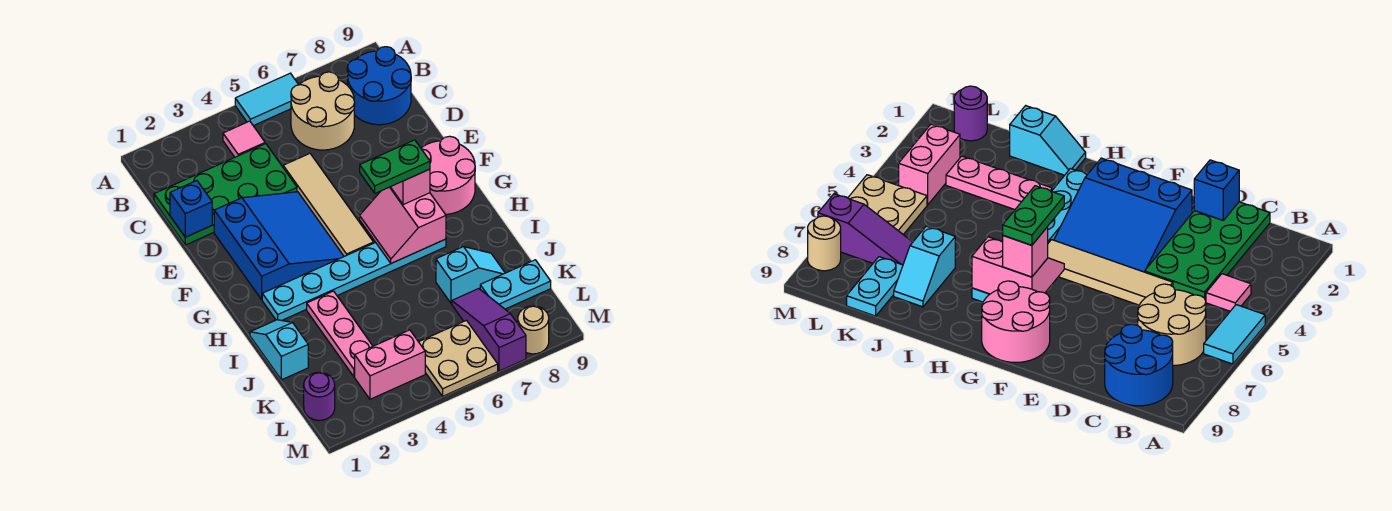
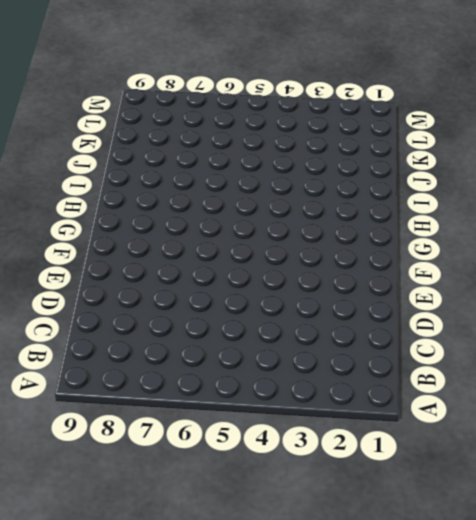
none -> cyan tile A5:A6 level 1
none -> pink tile B4 level 1
none -> tan round brick B6:C7 level 1

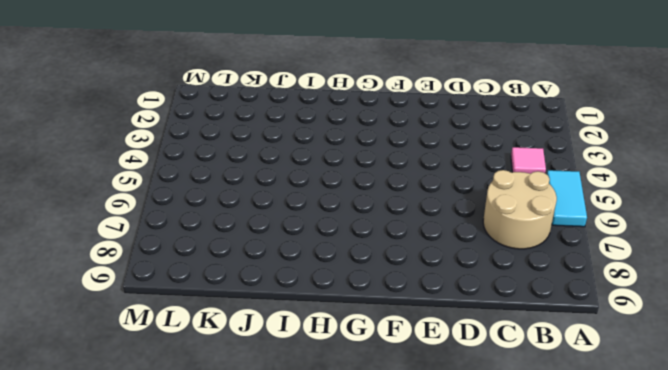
none -> blue round brick B8:C9 level 1
none -> green plate C1:D4 level 1
none -> tan tile D5:G5 level 1

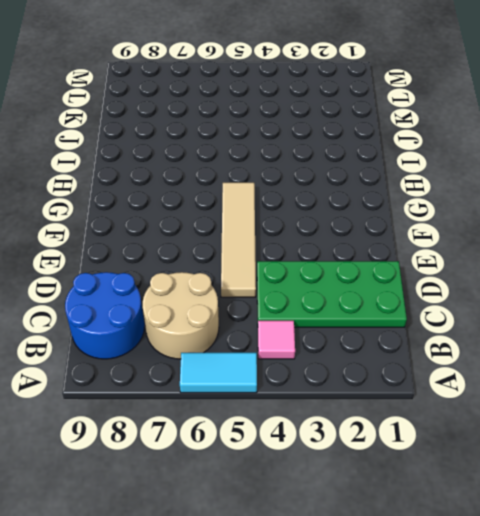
none -> blue slope E2:G4 level 1 top 2
none -> pink round brick F8:G9 level 1
none -> cyan plate H2:H7 level 1

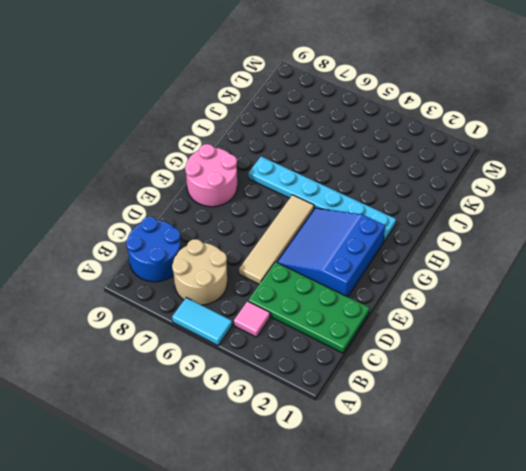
none -> cyan slope I1:J1 level 1 top J
none -> pink plate I3:K3 level 1
none -> cyan slope J7:J8 level 1 top 7

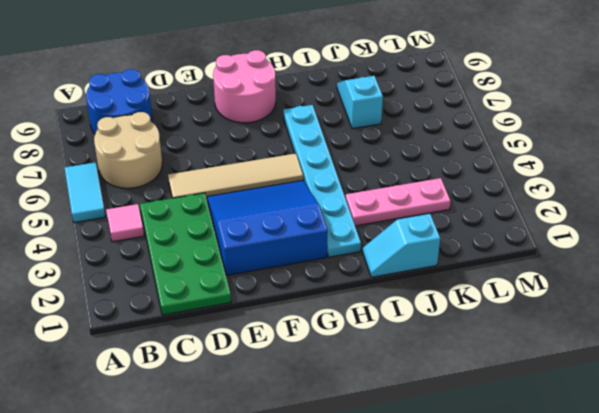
none -> purple slope K7:M7 level 1 top M
none -> cyan plate K8:K9 level 1
none -> purple round brick L1 level 1

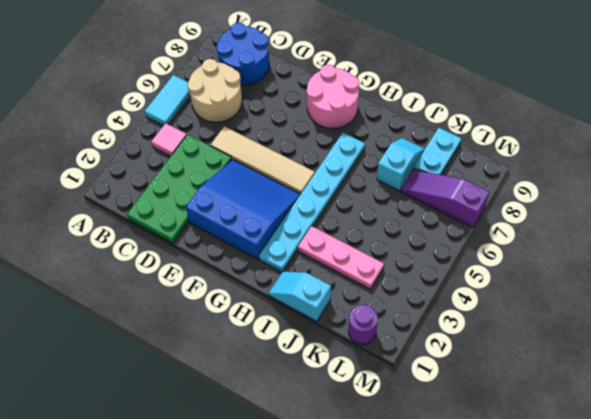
none -> pink brick L3:L4 level 1
none -> tan plate L5:M6 level 1
none -> tan round brick M8 level 1

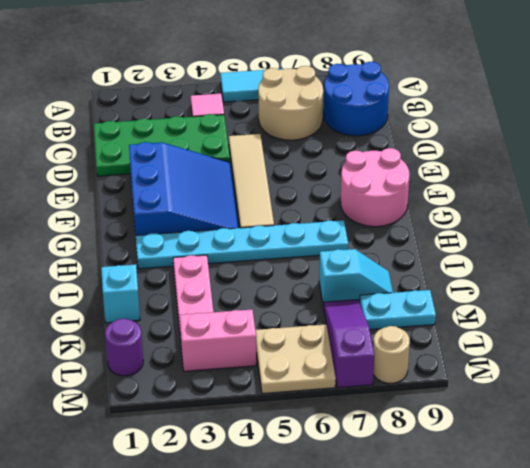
none -> blue brick D1 level 2
none -> pink slope G6:H7 level 2 top 7
none -> pink brick G7 level 3

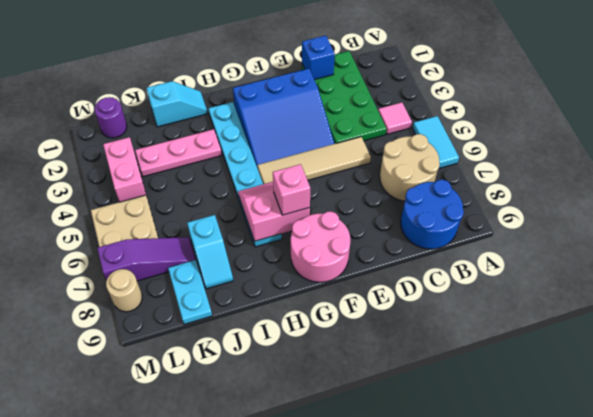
none -> green plate G6:G7 level 4

